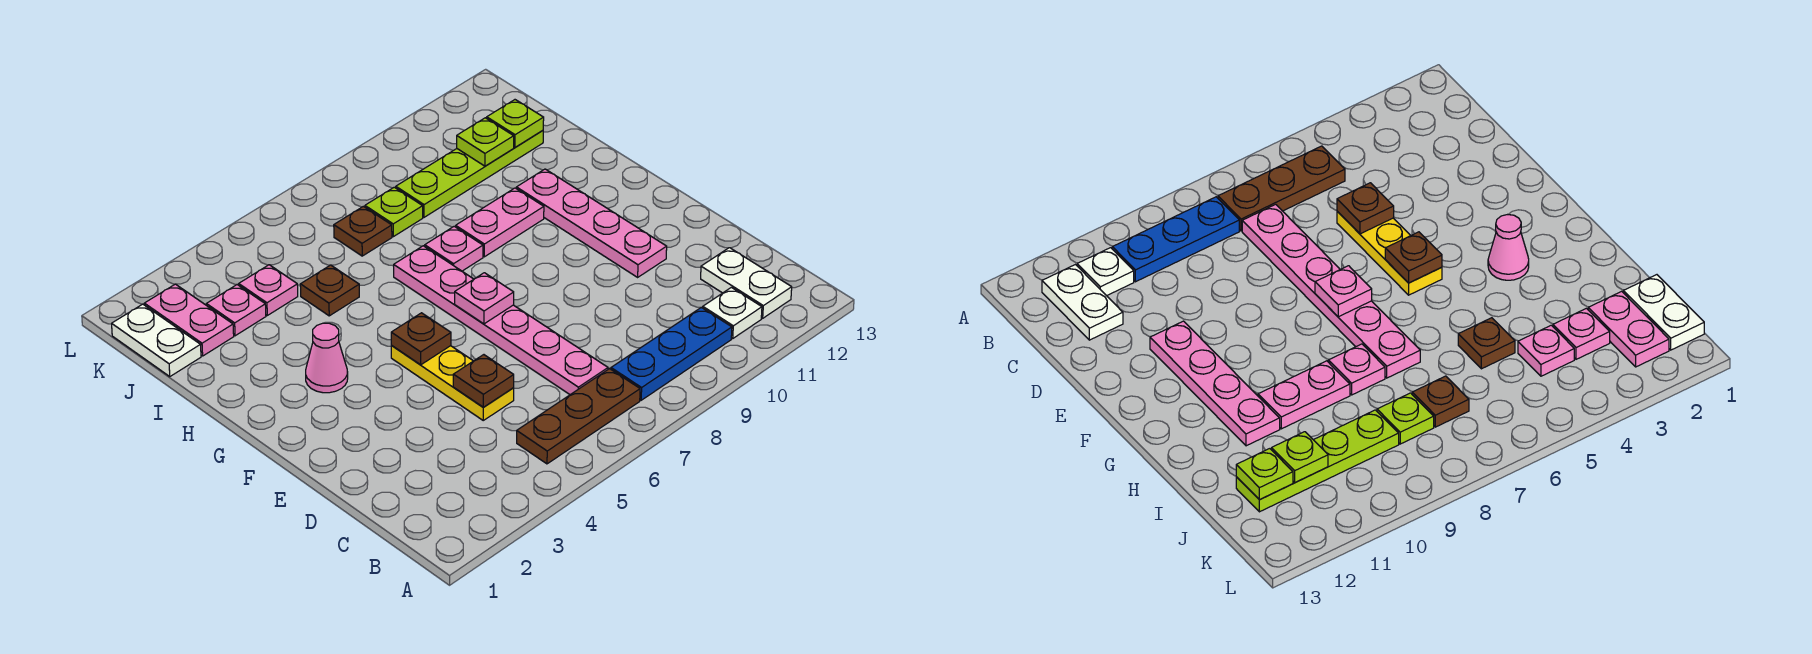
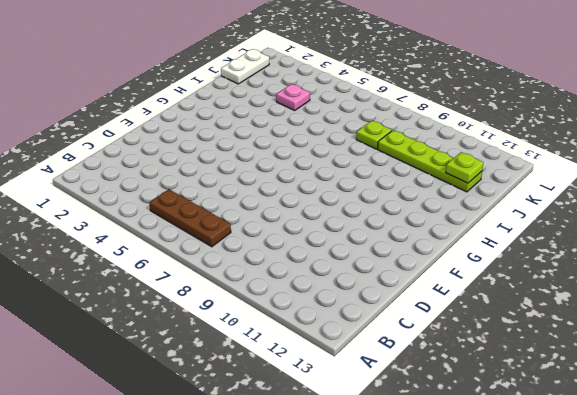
none -> blue plate B8:B10 level 1
none -> white plate B11 level 1
none -> white plate B12:C12 level 1

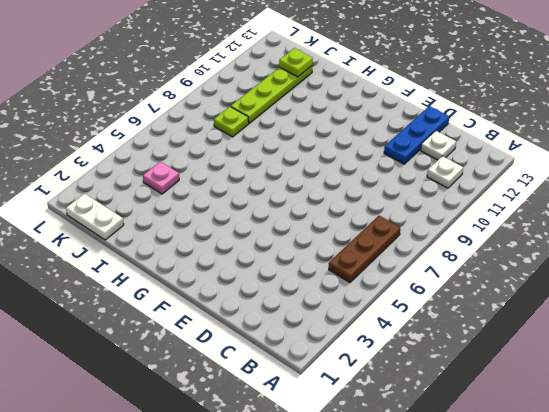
white plate C12 level 1 -> white plate B12:C12 level 1
blue plate D11:D13 level 1 -> blue plate B8:B10 level 1
none -> pink plate C7:H7 level 1
none -> yellow plate D5:F5 level 1
none -> pink plate E11:H11 level 1

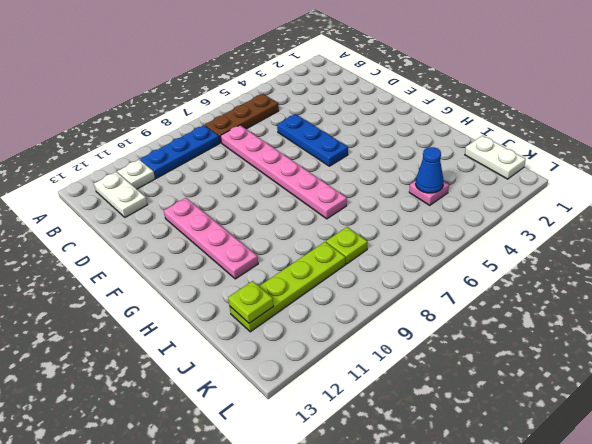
blue plate D5:F5 level 1 -> yellow plate D5:F5 level 1
blue cone J4 level 2 -> none
none -> pink cone G3 level 1
none -> pink plate H8 level 1
none -> pink plate H9:H10 level 1

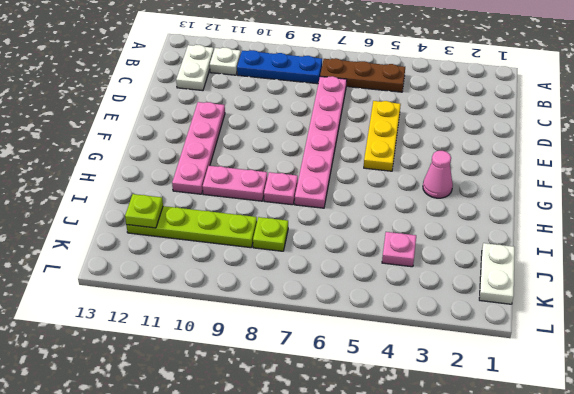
none -> brown plate I5 level 1
none -> pink plate J2:K2 level 1
none -> pink plate J3 level 1

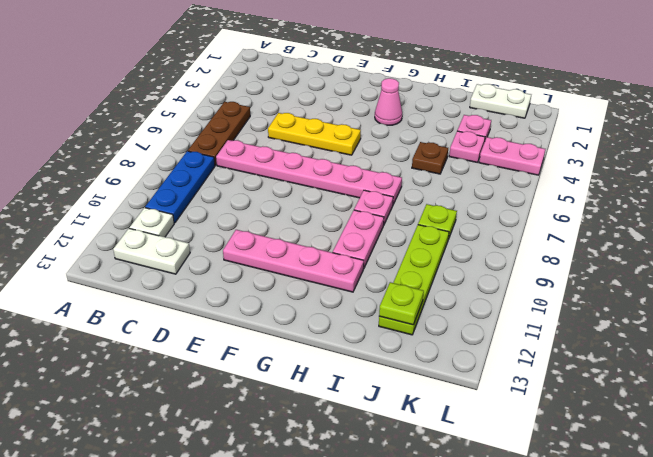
pink plate K4:L4 level 1 -> pink plate J2:K2 level 1
none -> brown plate J7 level 1
none -> brown plate D5 level 2
none -> brown plate F5 level 2

